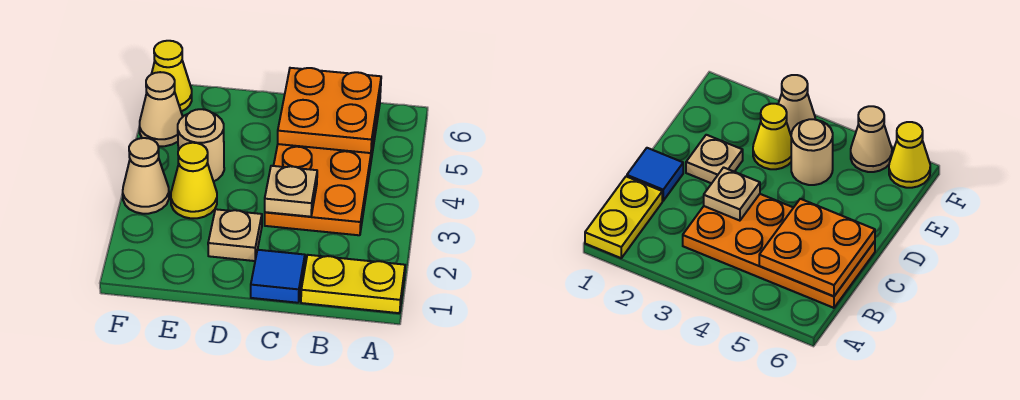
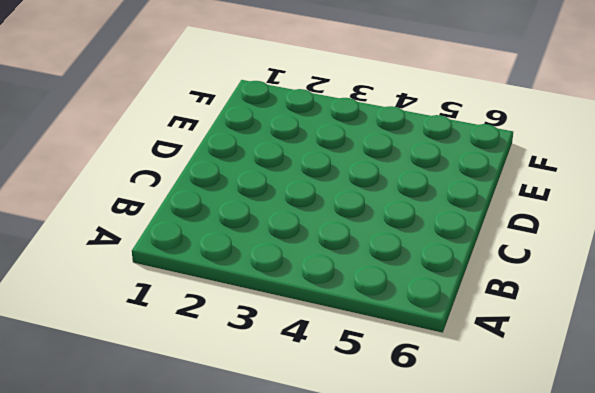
none -> yellow plate A1:B1 level 1
none -> orange plate B3:C6 level 1

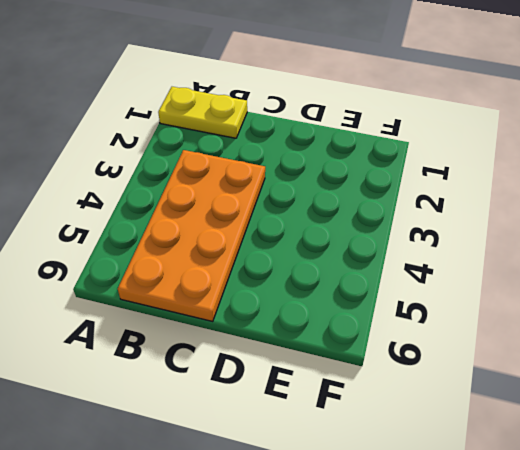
none -> blue tile C1 level 1
none -> tan plate D2 level 1

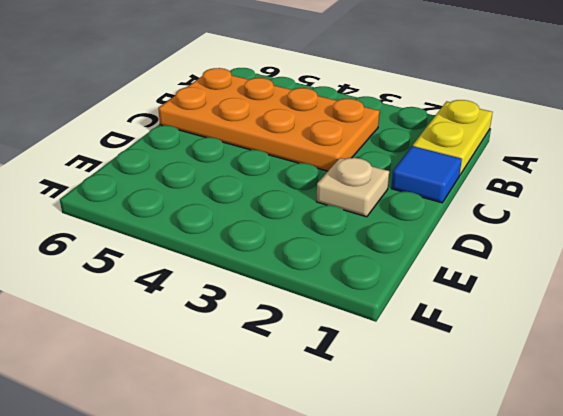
none -> yellow cone E3 level 1
none -> tan round brick E4 level 1

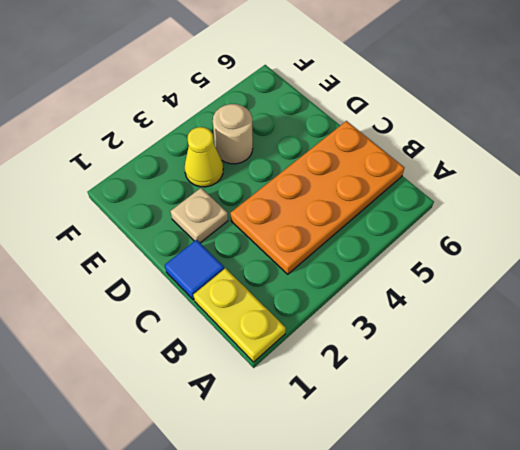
none -> tan cone F3 level 1
none -> tan cone F5 level 1

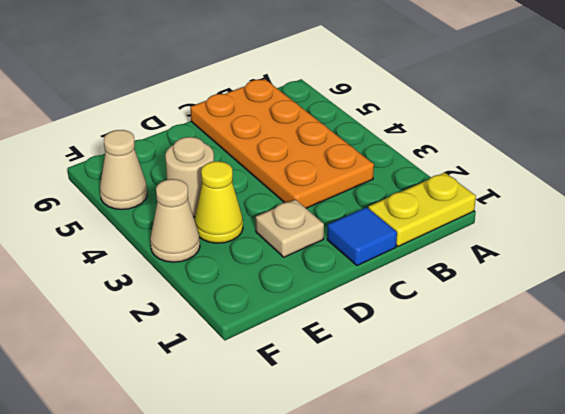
none -> yellow cone F6 level 1
none -> orange plate B5:C6 level 2

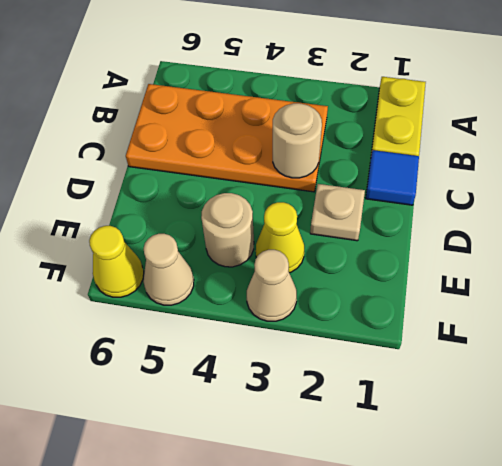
tan round brick C3 level 2 -> tan plate C3 level 2
none -> orange plate B5:C6 level 2

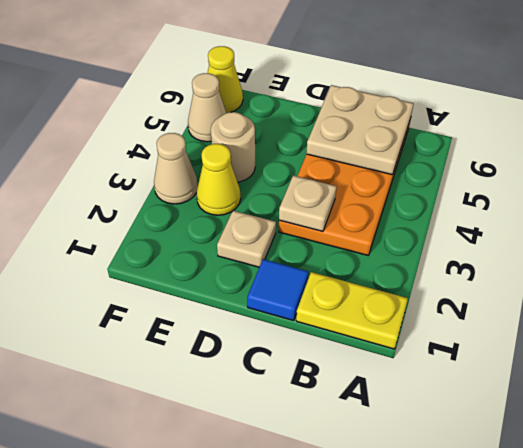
tan plate B5:C6 level 2 -> orange plate B5:C6 level 2

